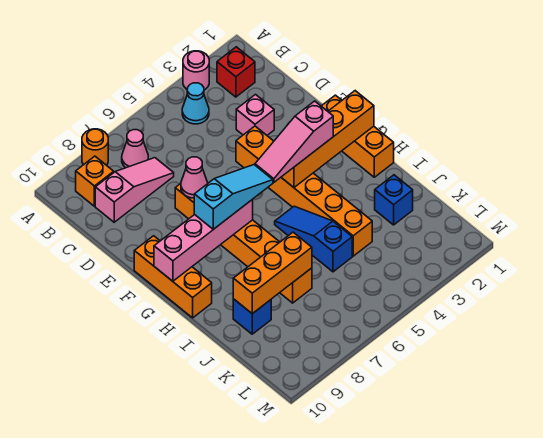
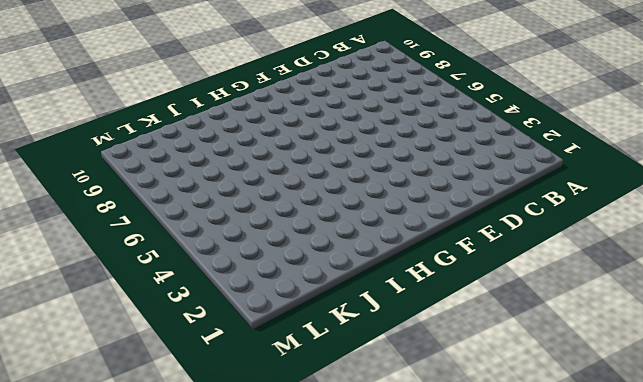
none -> pink round brick A3 level 1
none -> orange round brick A8 level 1
none -> red brick B2 level 1

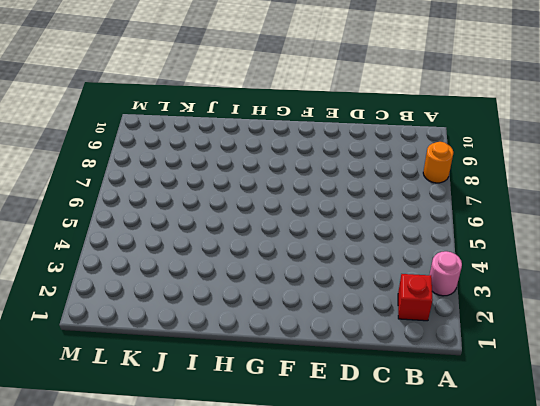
none -> cyan cone B4 level 1
none -> pink cone B7 level 1
none -> orange brick B9 level 1

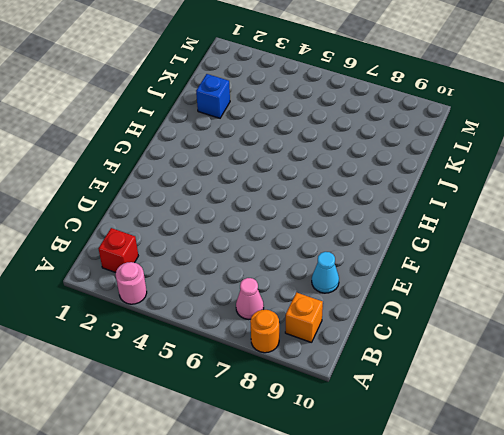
cyan cone D9 level 1 -> cyan cone B4 level 1
none -> pink slope C7:C9 level 1 top 9
none -> pink brick D3 level 1
none -> orange brick E4:J4 level 1

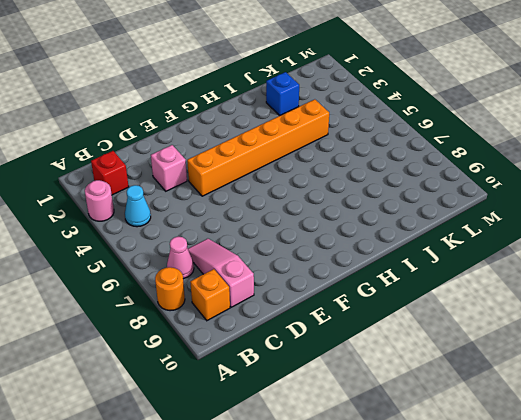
none -> orange brick E7:J7 level 1
none -> orange brick F1:H1 level 1
none -> orange brick F10:H10 level 1

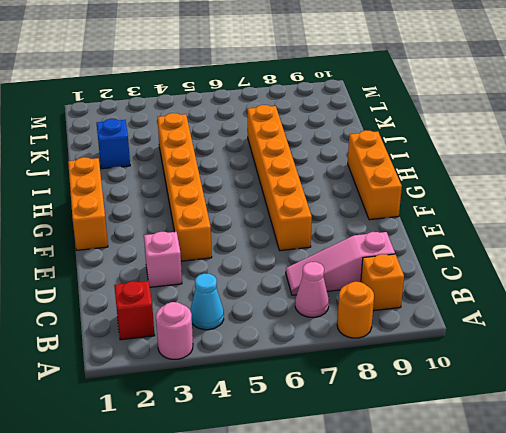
none -> blue slope H5:J5 level 1 top J
none -> blue brick J9 level 1
none -> pink cone E7 level 2

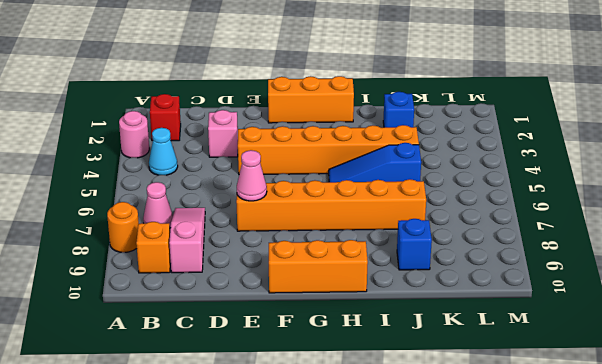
none -> orange brick G1:G4 level 2
none -> pink brick G7:G10 level 2
none -> orange brick J7:J9 level 2

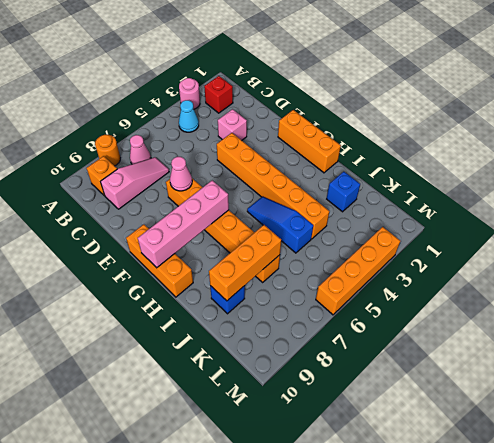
orange brick M3:M6 level 1 -> orange brick G1:G4 level 2
none -> pink slope G3:G5 level 3 top 3
none -> cyan slope G6:G8 level 3 top 8

